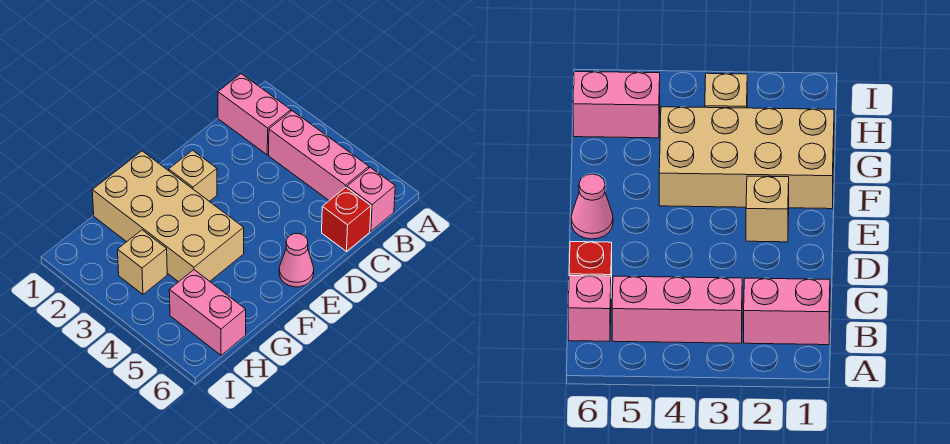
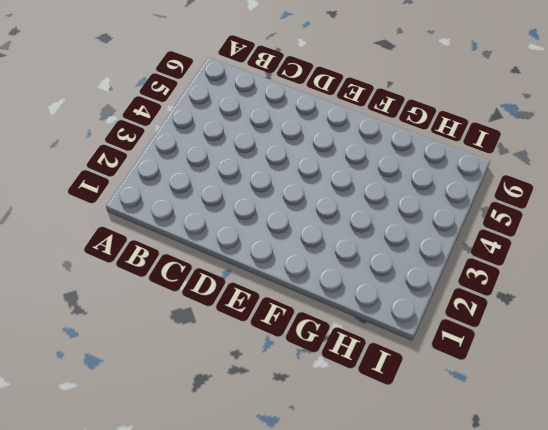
none -> pink brick B1:B2 level 1
none -> pink brick B3:B5 level 1

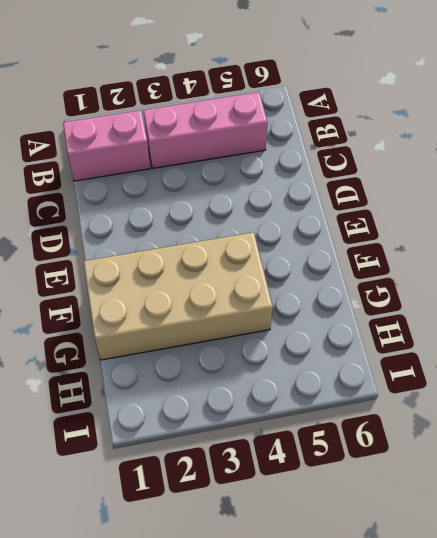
none -> pink brick B6 level 1
none -> red brick C6 level 1

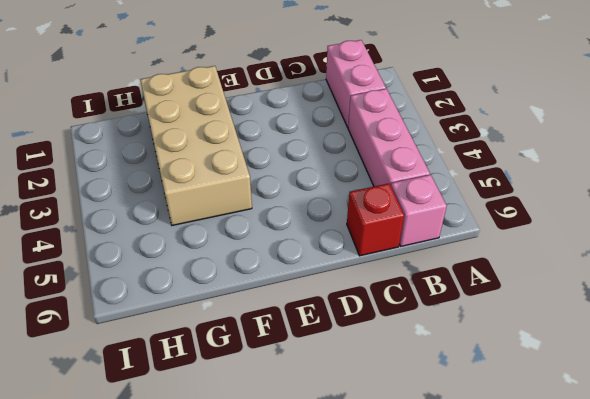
none -> tan brick E2 level 1
none -> pink cone E6 level 1

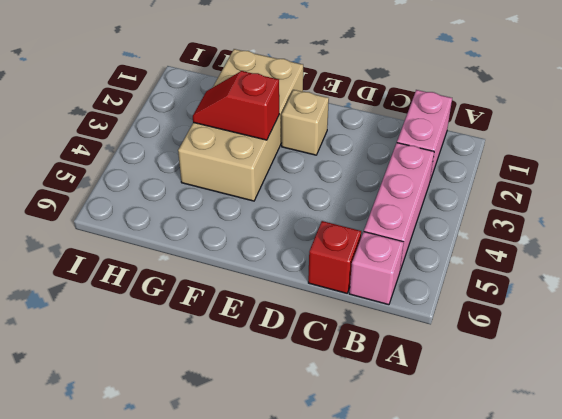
red slope F3:G3 level 2 top F -> none
none -> pink cone E6 level 1
none -> tan brick H3 level 1

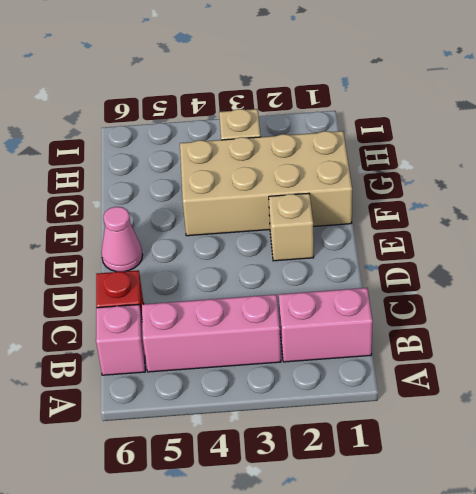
none -> pink brick H5:H6 level 1

